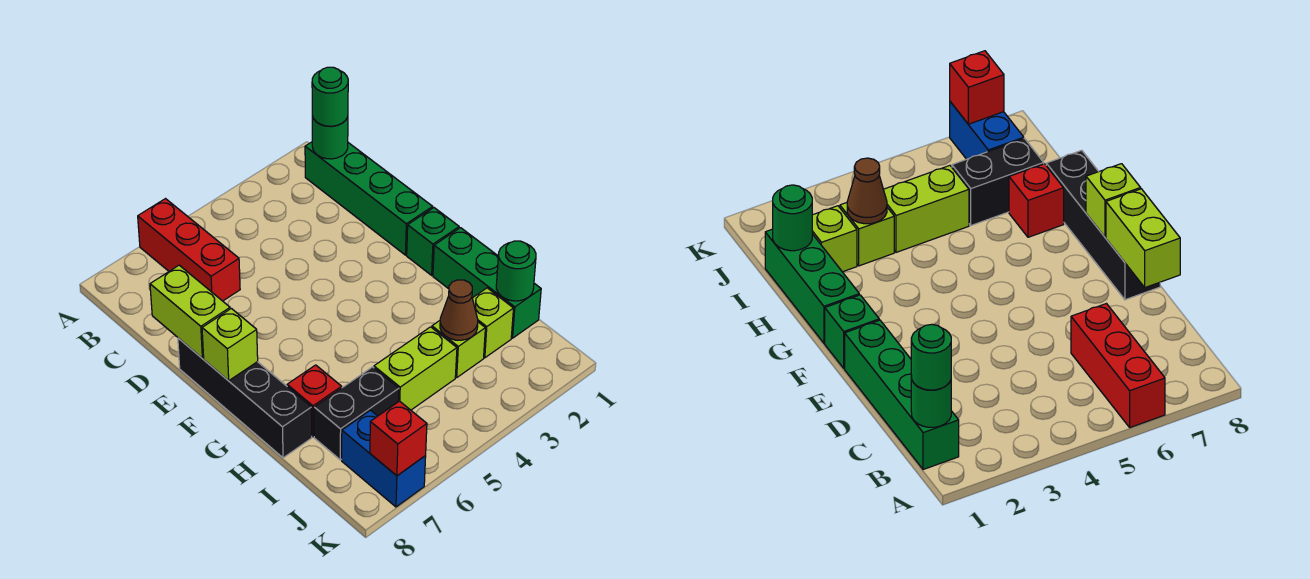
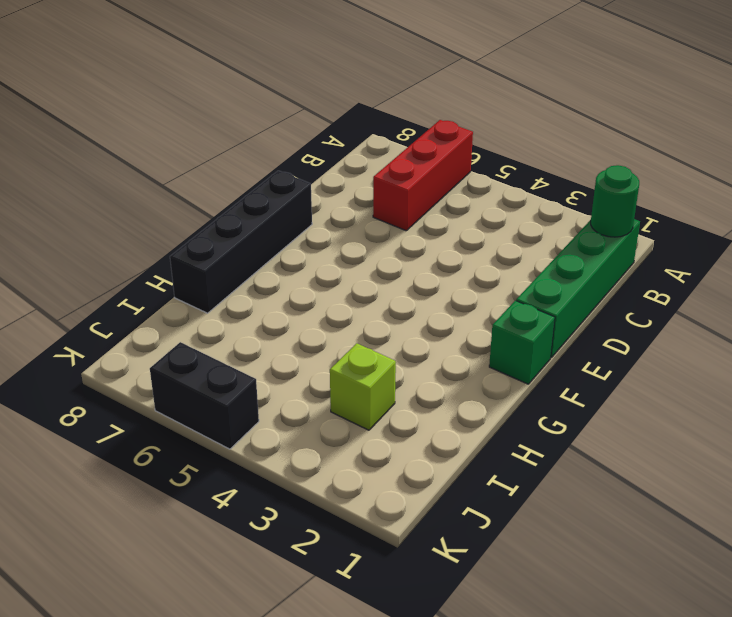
black brick K5:K6 level 1 -> black brick I6:I7 level 1
none -> green brick G1:I1 level 1
none -> red brick H7 level 1
none -> lime brick I2 level 1

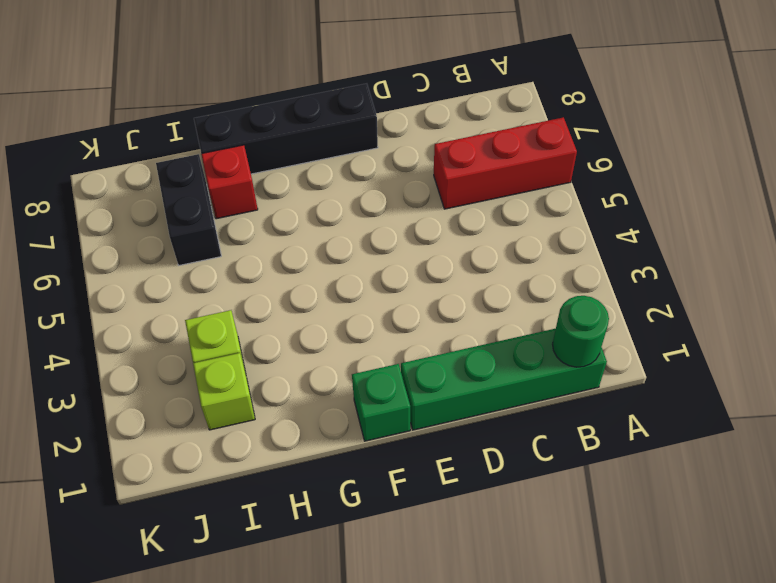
none -> green brick G1:I1 level 1
none -> lime brick I4:I5 level 1
none -> blue brick J7:K7 level 1

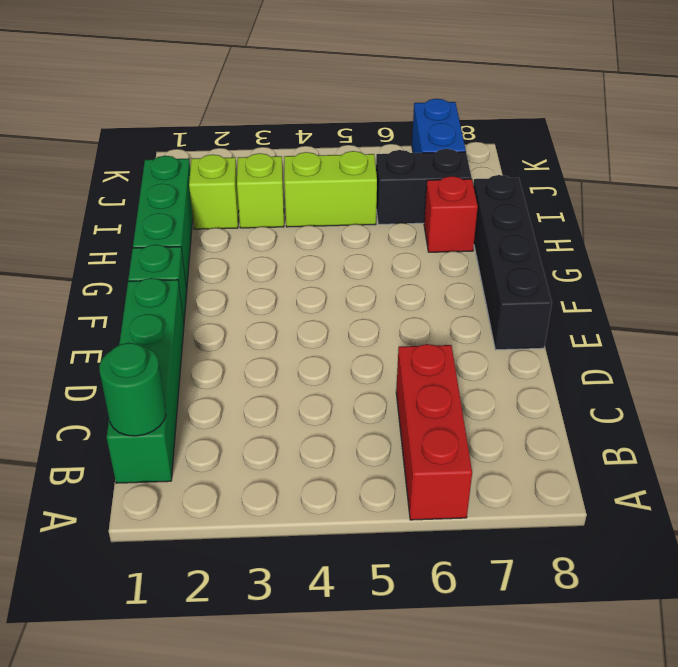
none -> lime brick D8:E8 level 2
none -> lime brick F8 level 2
none -> green round brick I1 level 2

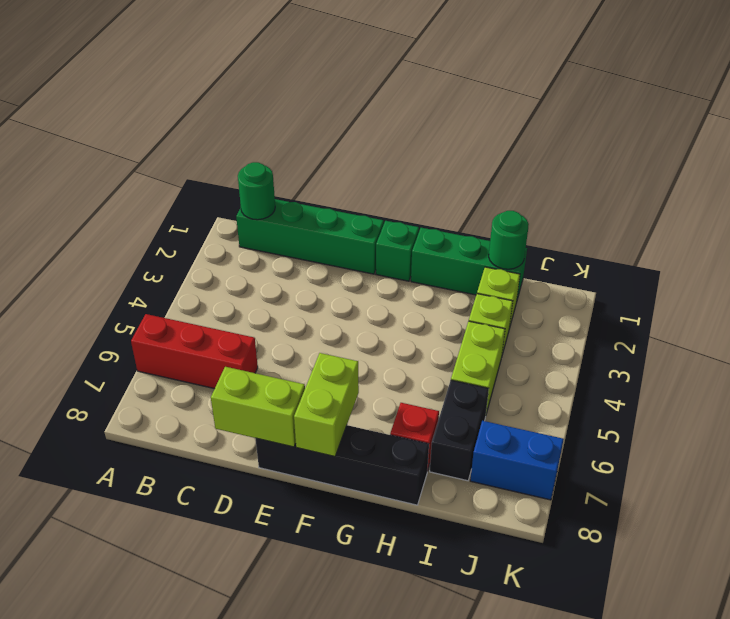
lime brick F7:F8 level 2 -> lime brick F8 level 2
none -> brown cone I3 level 2
none -> red brick K7 level 2
none -> green round brick B1 level 3

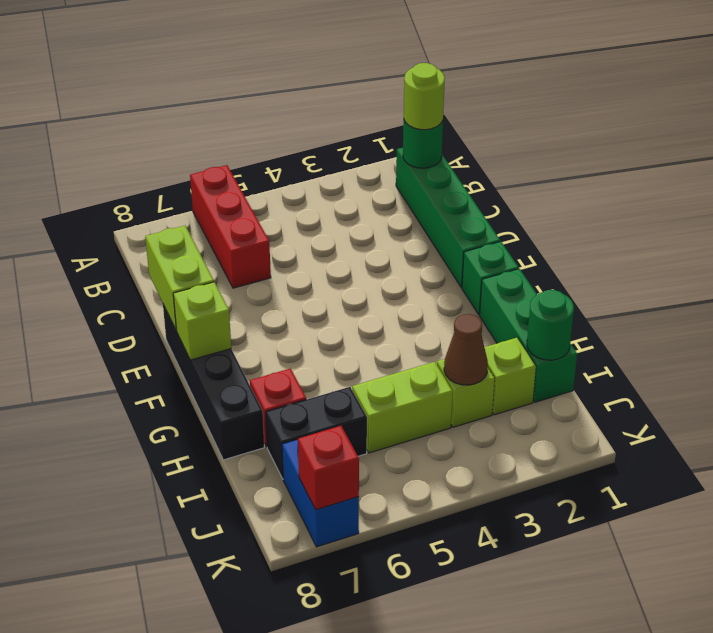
lime round brick B1 level 3 -> green round brick B1 level 3

